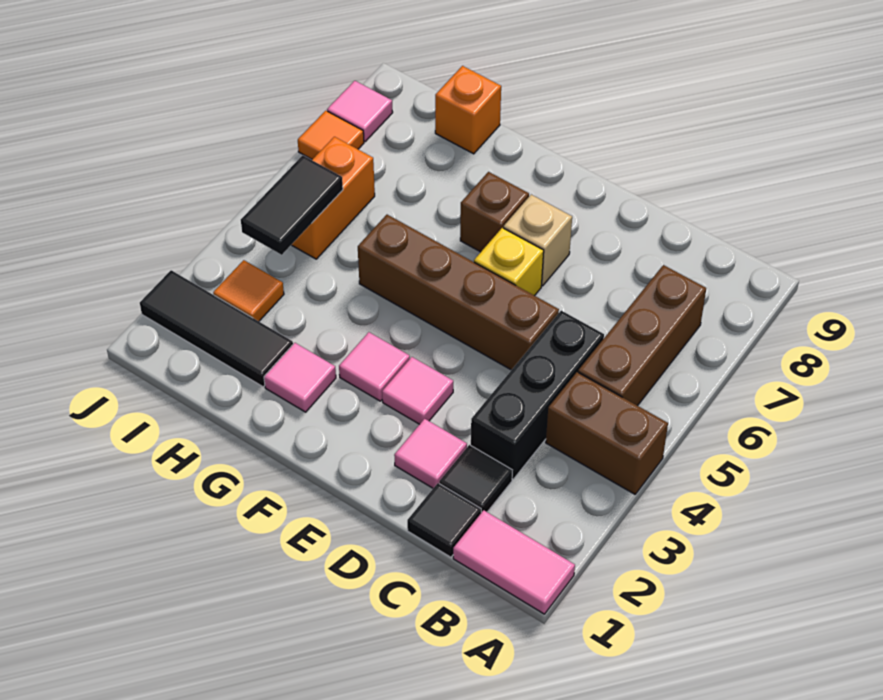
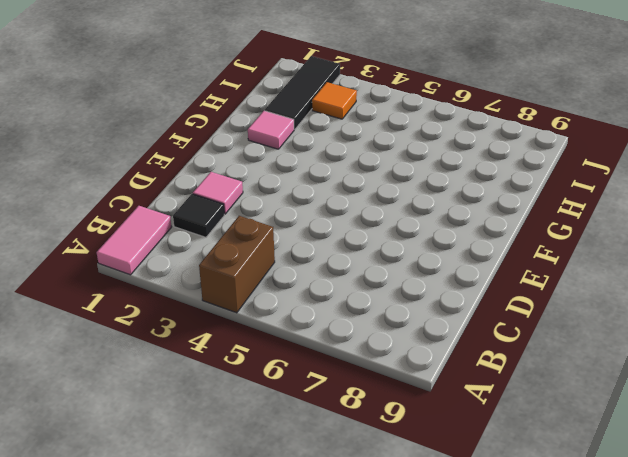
none -> brown brick B5:B7 level 1
none -> black tile C1 level 1
none -> black brick C3:C5 level 1

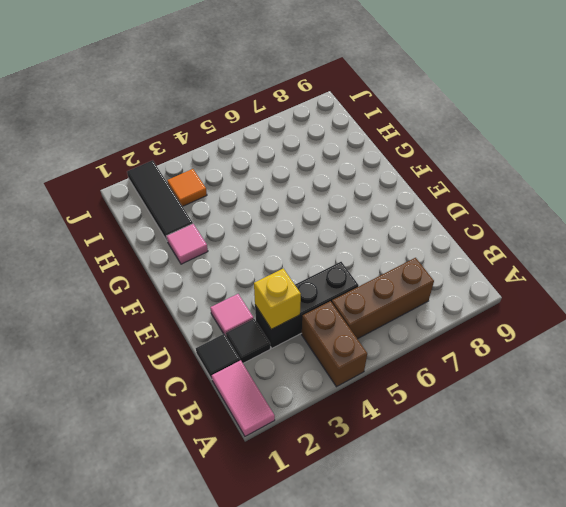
yellow brick C3 level 2 -> yellow brick E6 level 1
none -> brown brick D5:G5 level 1
none -> pink tile E3 level 1
none -> tan brick E7 level 1

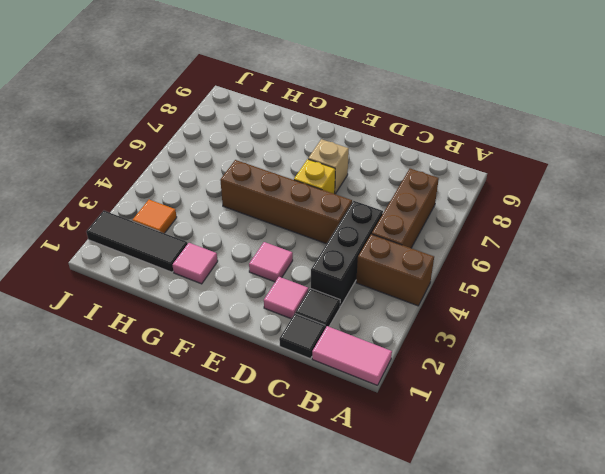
none -> pink tile F3 level 1
none -> brown brick F7 level 1
none -> orange brick H9 level 1

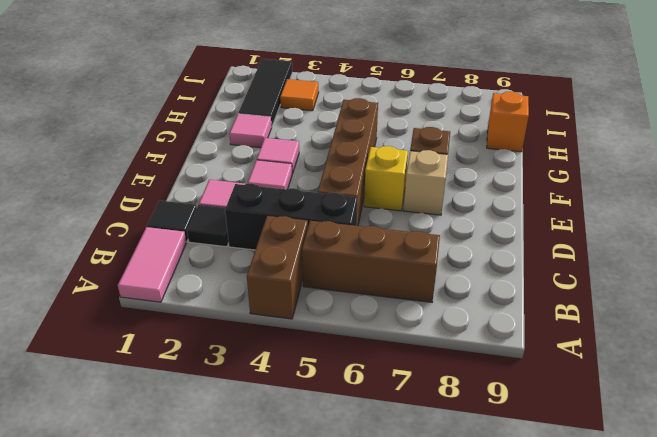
none -> orange brick I5:I6 level 1
none -> orange tile J7 level 1
none -> pink tile J8 level 1

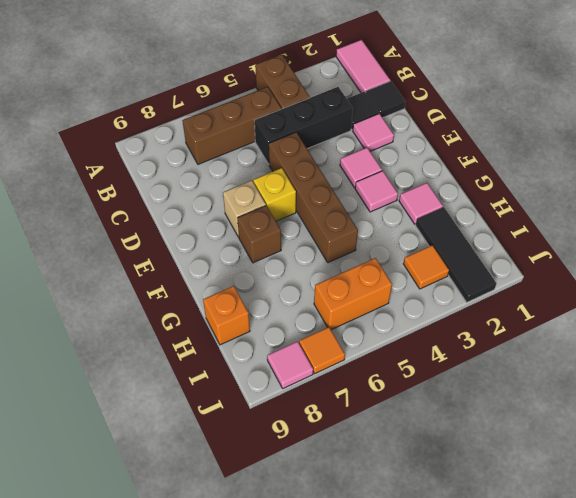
none -> black tile I4:I5 level 2

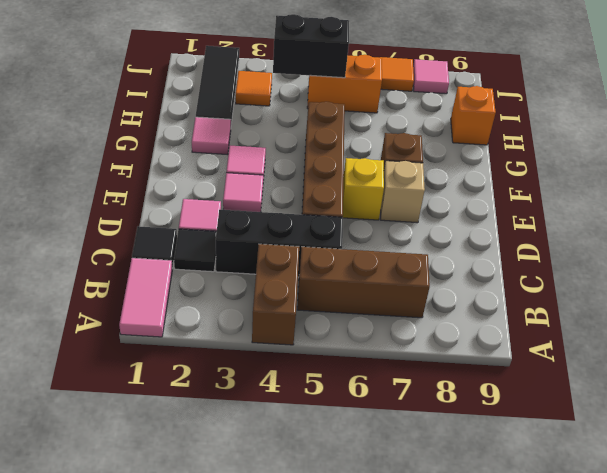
black brick I4:I5 level 2 -> black tile I4:I5 level 2

